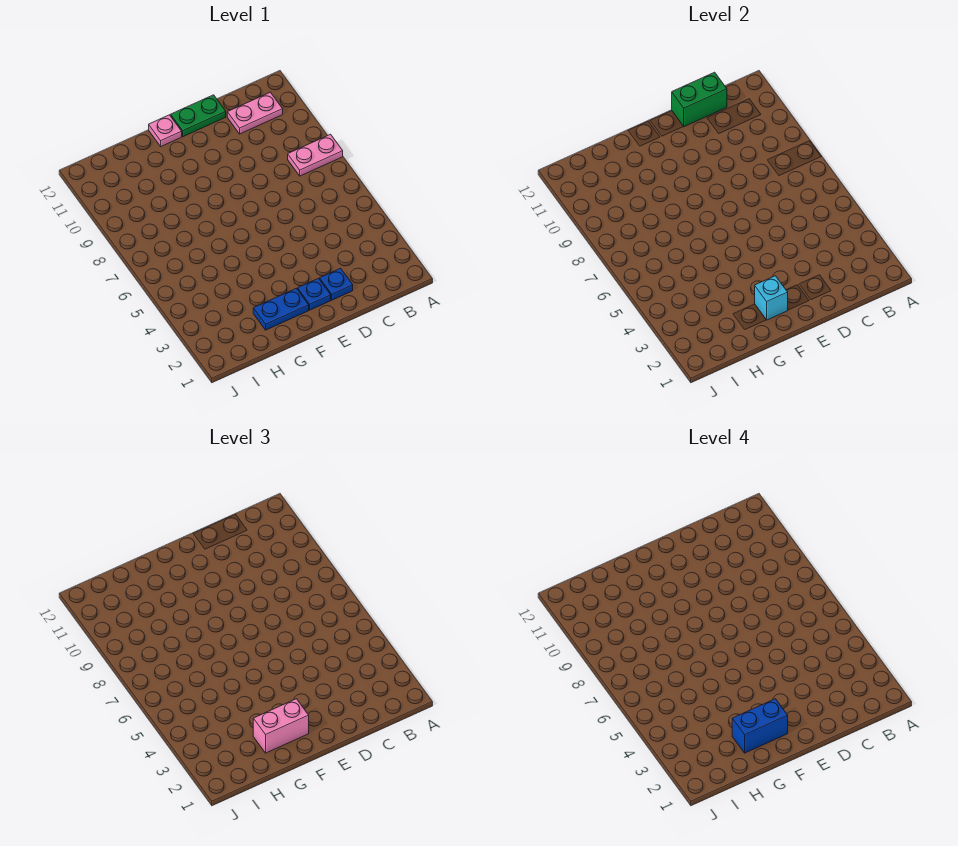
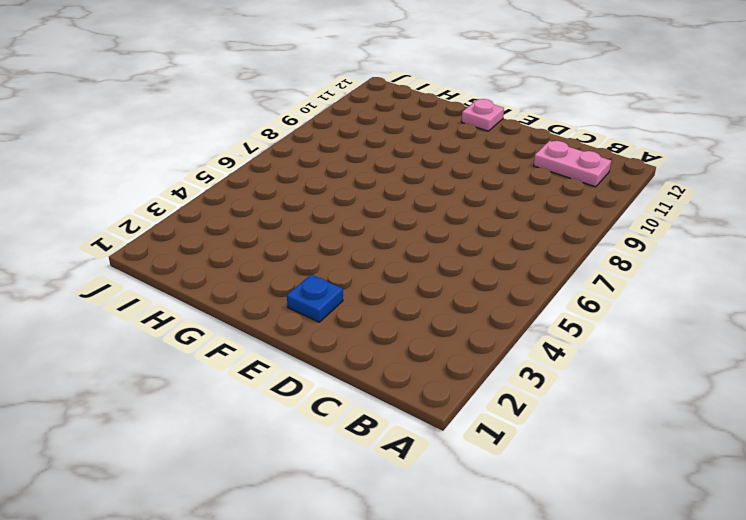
none -> pink plate A8:B8 level 1
none -> blue plate D2 level 1

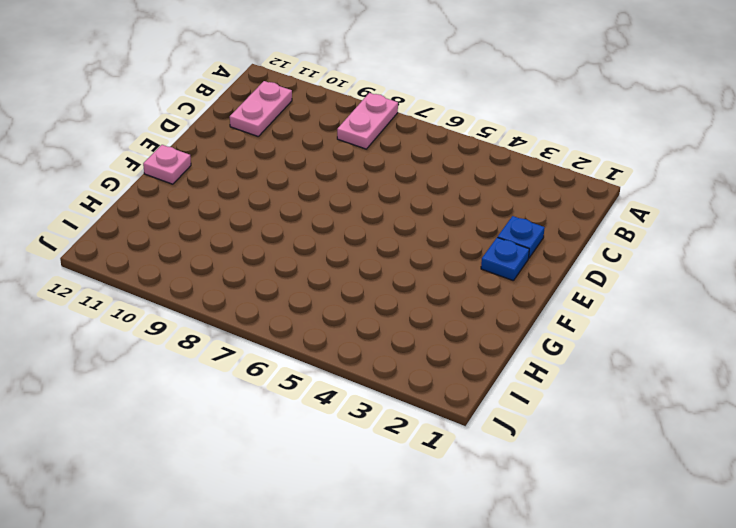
none -> green plate D12:E12 level 1
none -> blue plate F2:G2 level 1

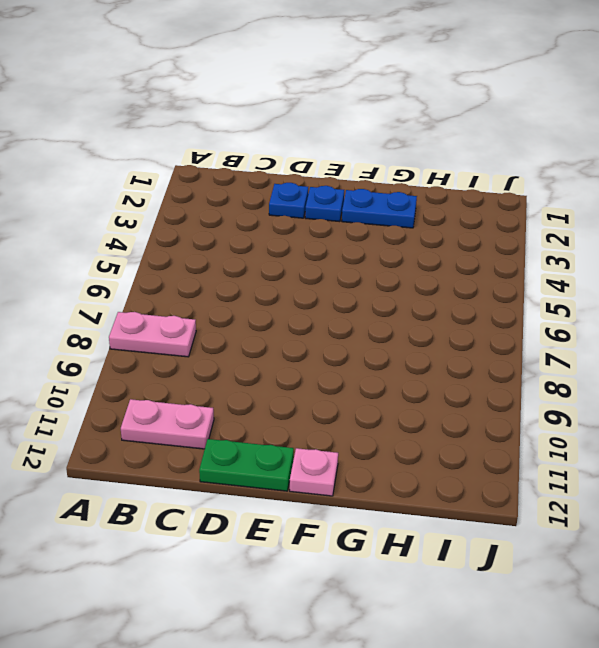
none -> green brick C12:D12 level 2
none -> cyan brick F2 level 2

